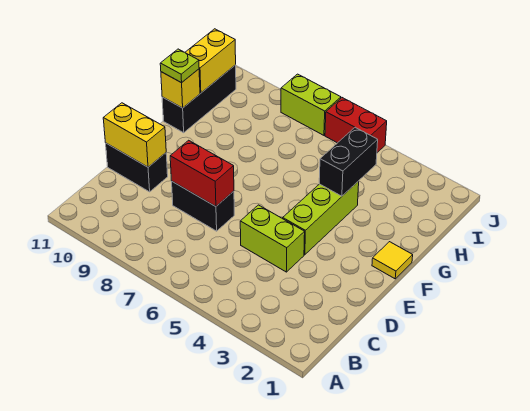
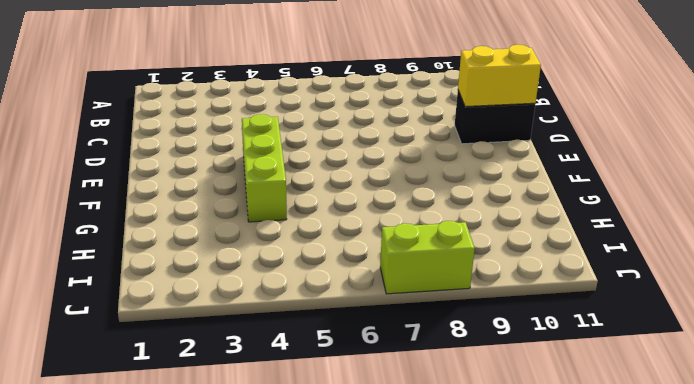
none -> lime brick D4:D5 level 1
none -> black brick D7:D8 level 1
none -> yellow tile F1 level 1

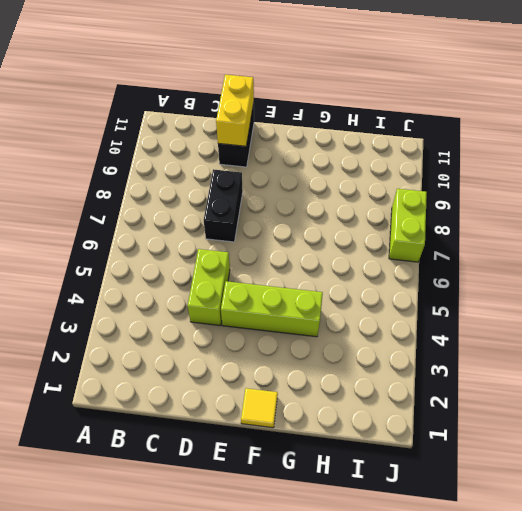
none -> black brick G11:I11 level 1
none -> red brick J5:J6 level 1
none -> red brick D7:D8 level 2

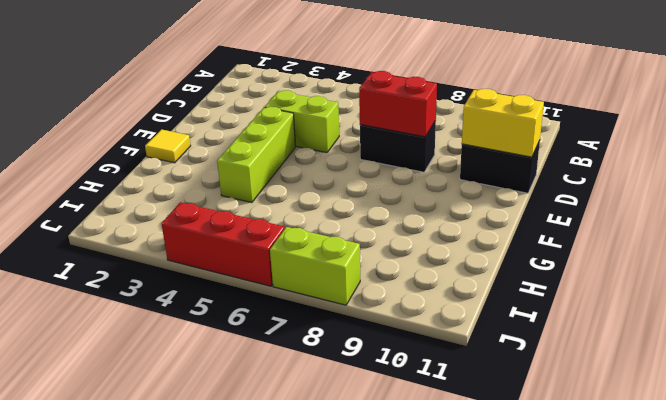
red brick J4:J6 level 1 -> red brick J5:J6 level 1
none -> black brick G11:I11 level 1
none -> black brick G4:H4 level 2
none -> yellow brick G11 level 2

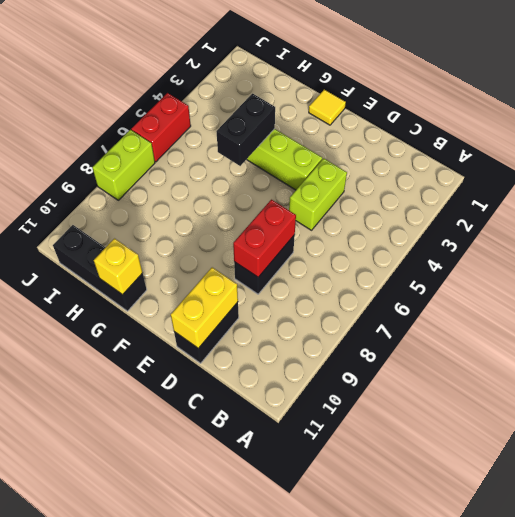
black brick G4:G5 level 2 -> black brick G4:H4 level 2
none -> yellow brick H11:I11 level 2
none -> lime plate G11 level 3

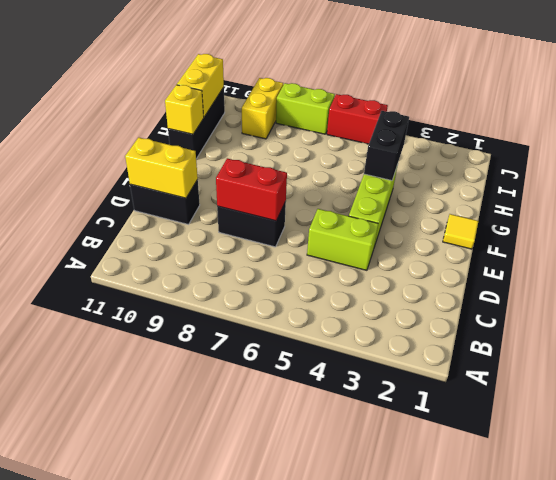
yellow brick I9:J9 level 1 -> none
none -> lime plate G11 level 3

